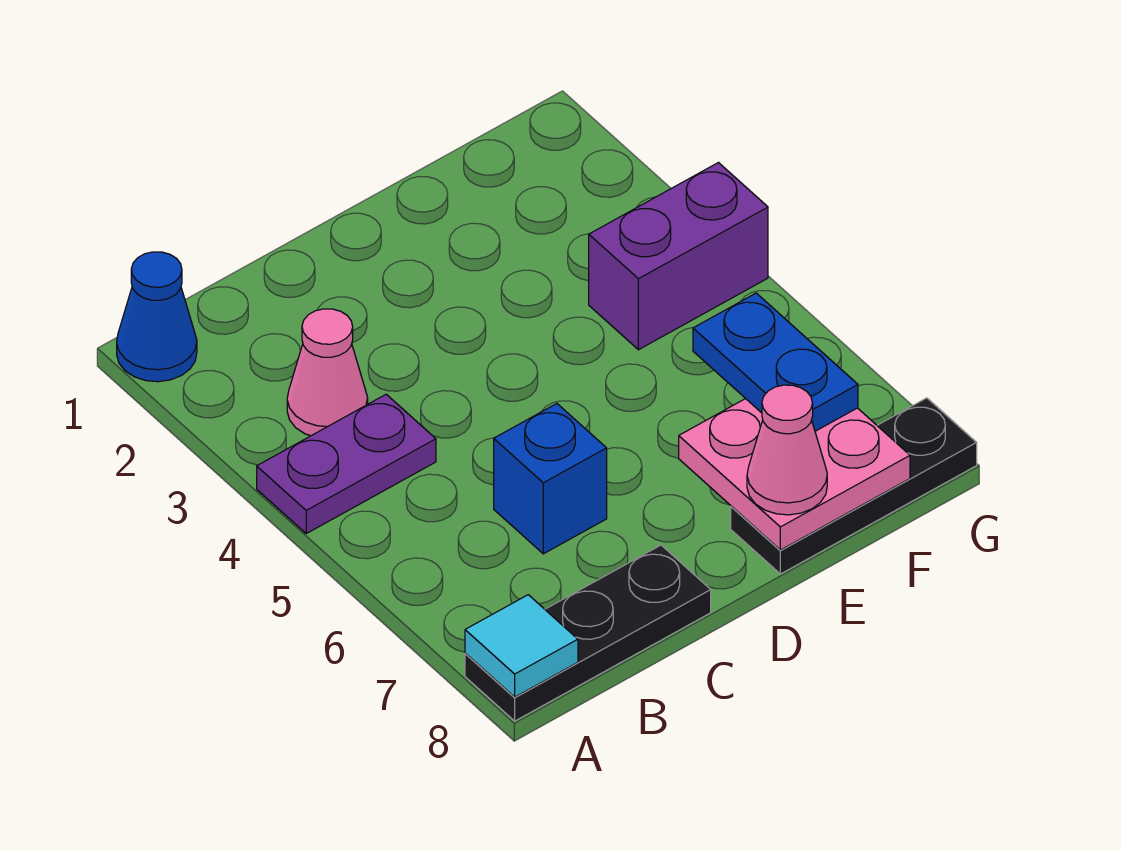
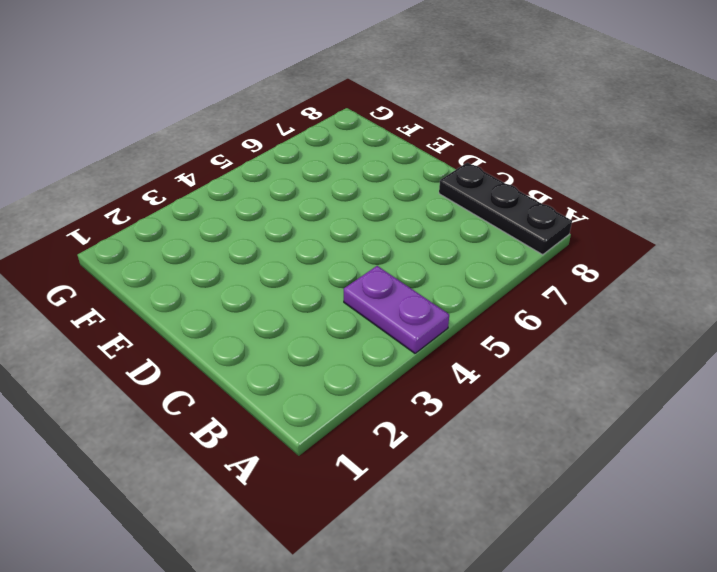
none -> blue cone A1 level 1
none -> pink cone B3 level 1

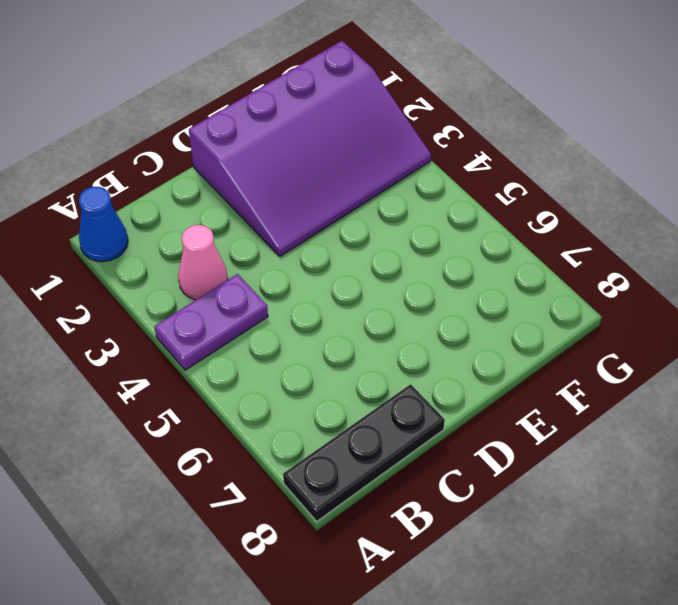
purple slope D1:G3 level 1 top 1 -> none
none -> blue brick C6 level 1
none -> black plate E8:G8 level 1

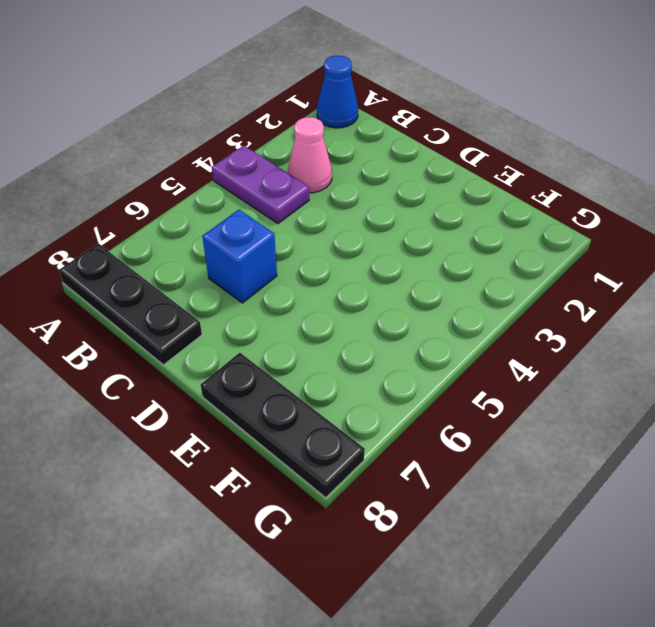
none -> purple brick F4:G4 level 1
none -> cyan tile A8 level 2

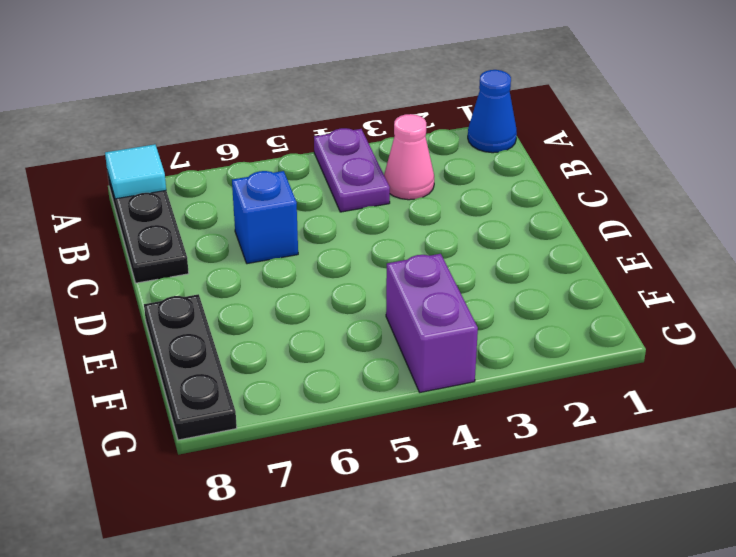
none -> pink plate E7:F8 level 2
none -> pink cone E8 level 3

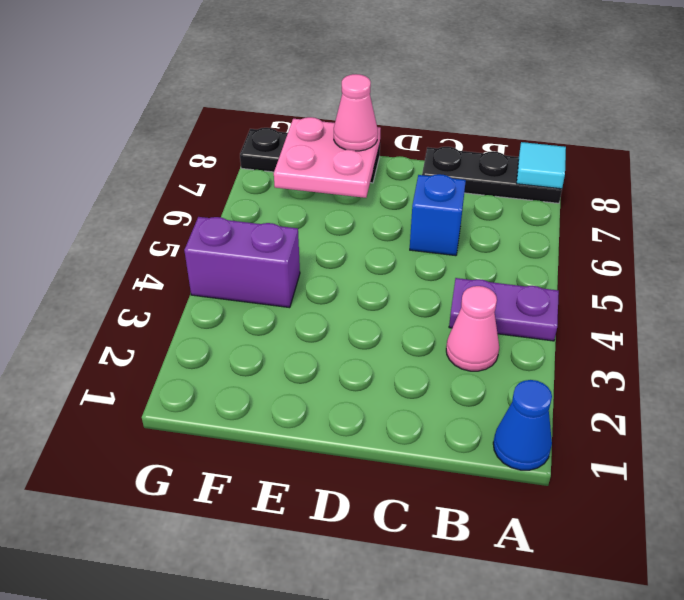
none -> blue plate F6:F7 level 3

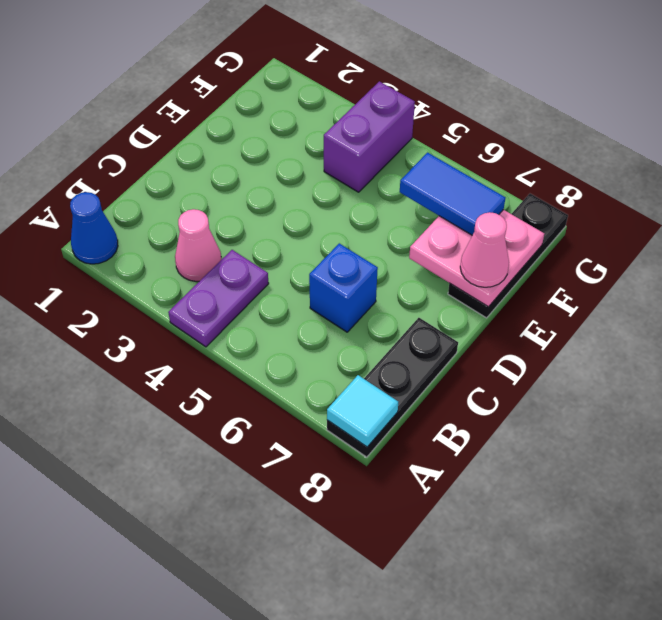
blue tile F6:F7 level 3 -> blue plate F6:F7 level 3

